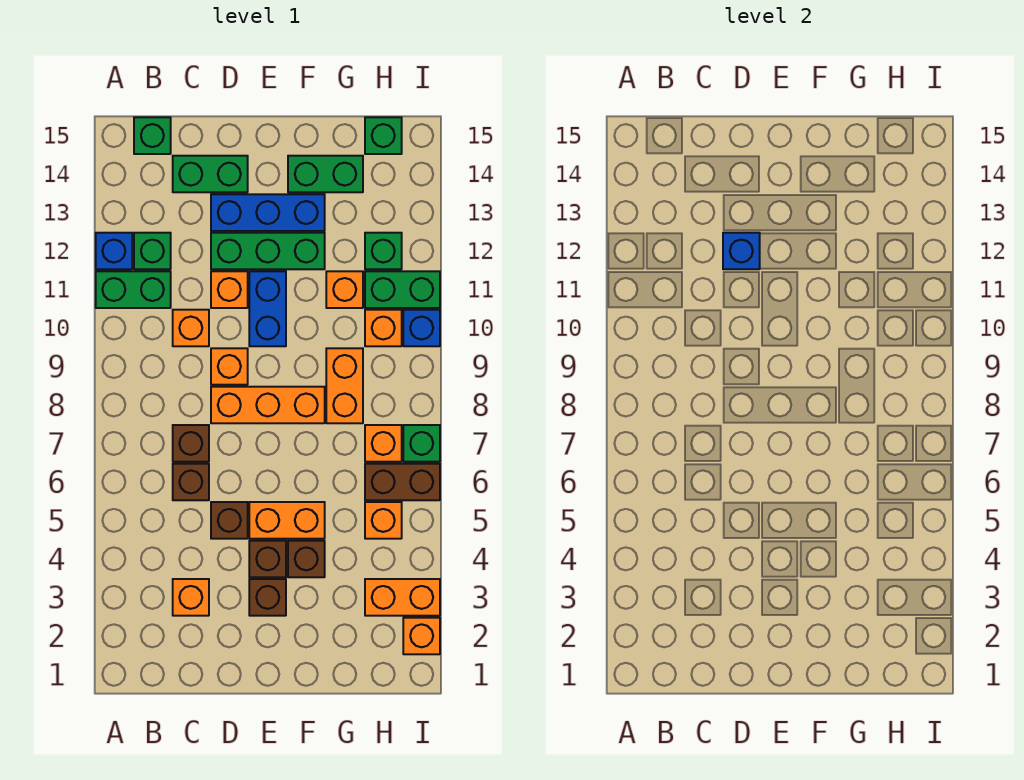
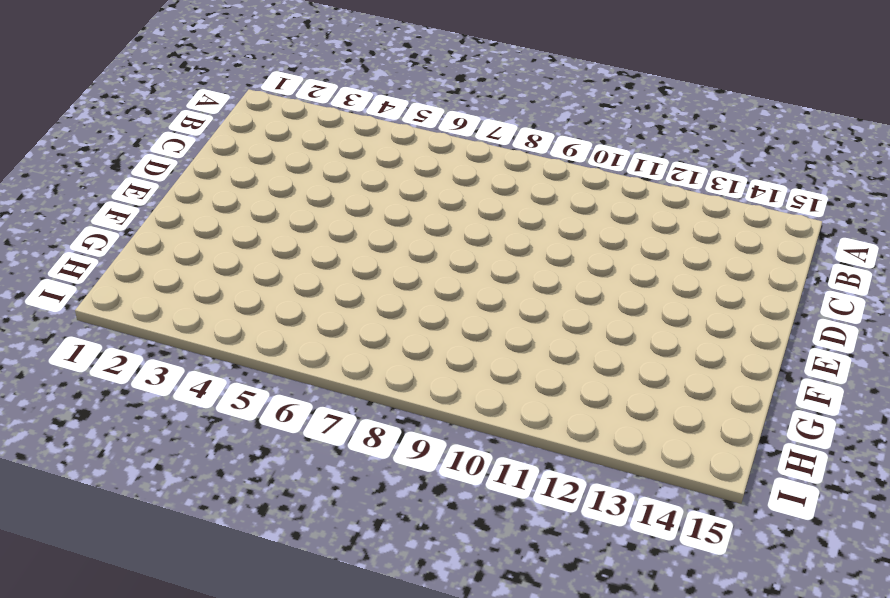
none -> green brick A11:B11 level 1
none -> blue brick A12 level 1
none -> green brick B12 level 1
none -> green brick B15 level 1

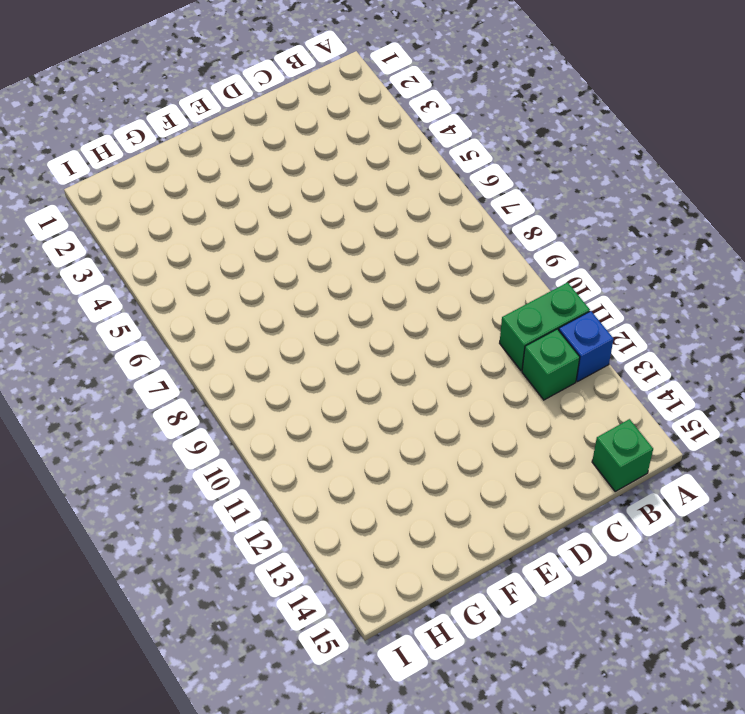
none -> orange brick C3 level 1
none -> brown brick C6 level 1
none -> brown brick C7 level 1
none -> orange brick C10 level 1

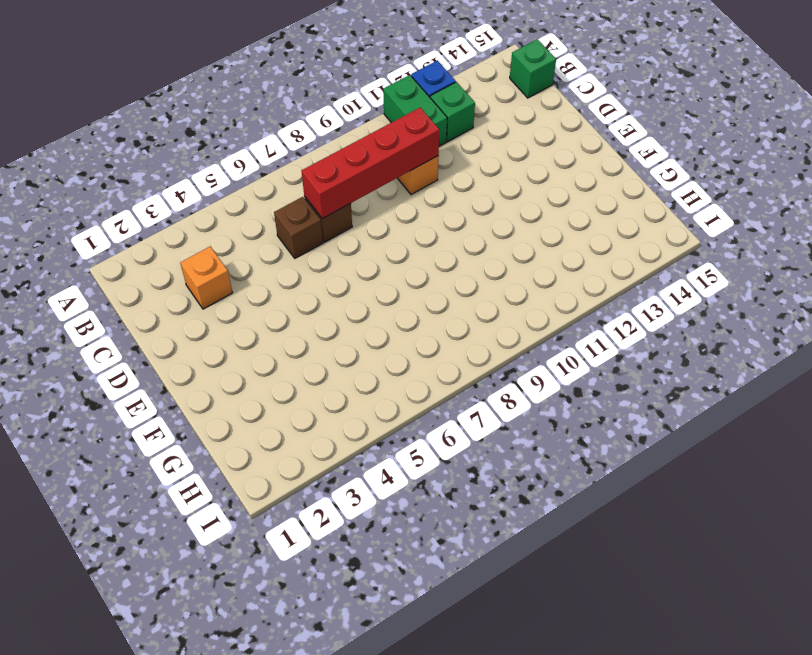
red brick C7:C10 level 2 -> none
none -> green brick C14:D14 level 1
none -> brown brick D5 level 1
none -> orange brick D8:F8 level 1
none -> orange brick D9 level 1

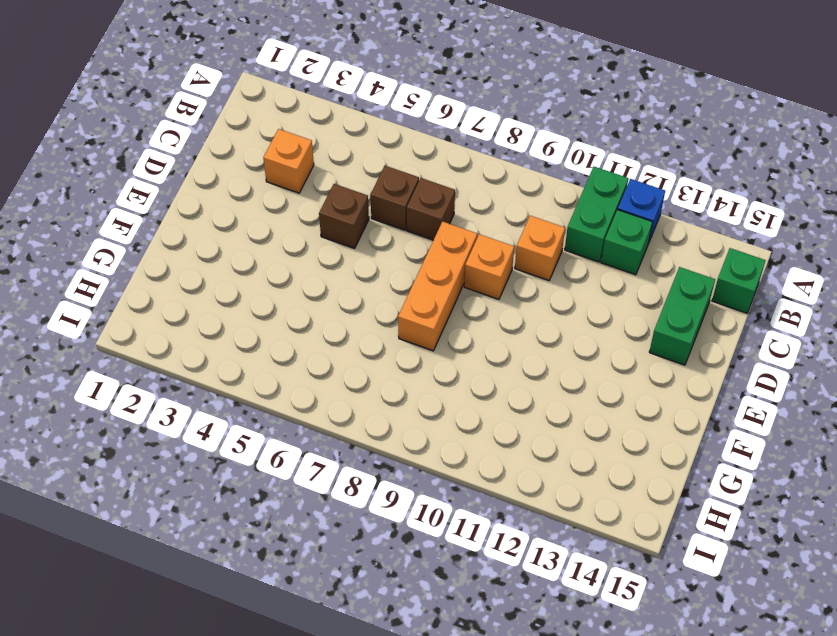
none -> orange brick D11 level 1
none -> green brick D12:F12 level 1
none -> blue brick D13:F13 level 1
none -> brown brick E3 level 1

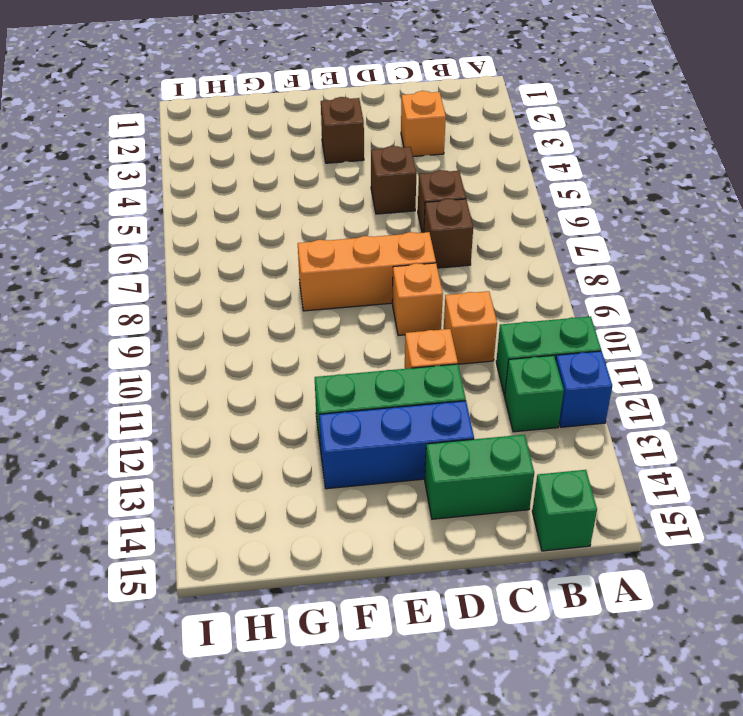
none -> brown brick E4 level 1
none -> orange brick E5:F5 level 1
none -> blue brick E10:E11 level 1
none -> brown brick F4 level 1

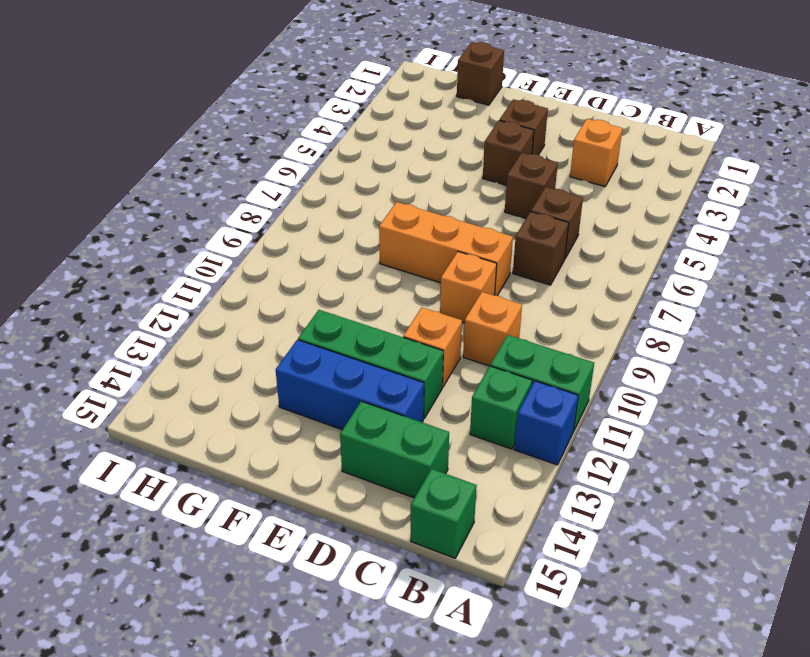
brown brick G1 level 1 -> brown brick F4 level 1
none -> orange brick E5:F5 level 1
none -> blue brick E10:E11 level 1
none -> green brick F14:G14 level 1
none -> orange brick G8:G9 level 1

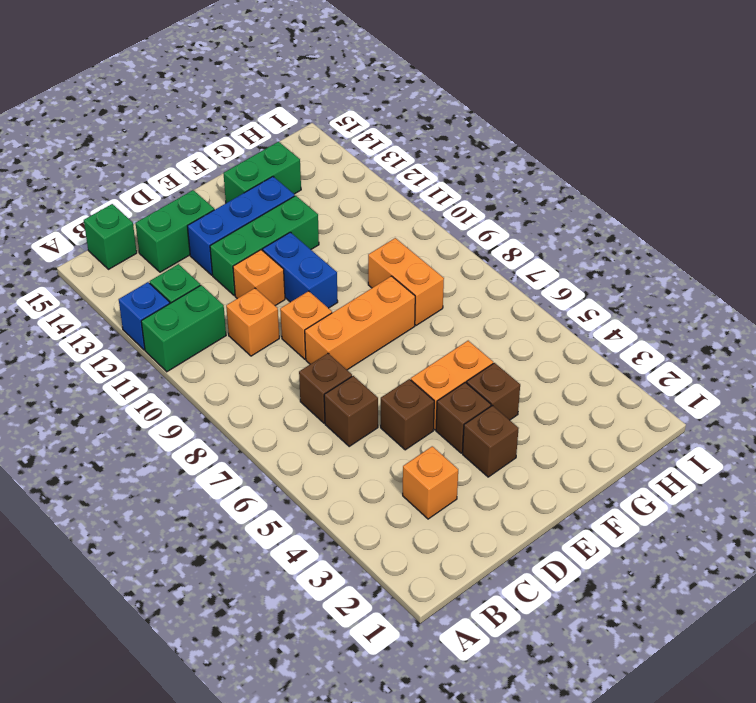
none -> orange brick G11 level 1
none -> orange brick H3:I3 level 1
none -> orange brick H5 level 1
none -> brown brick H6:I6 level 1

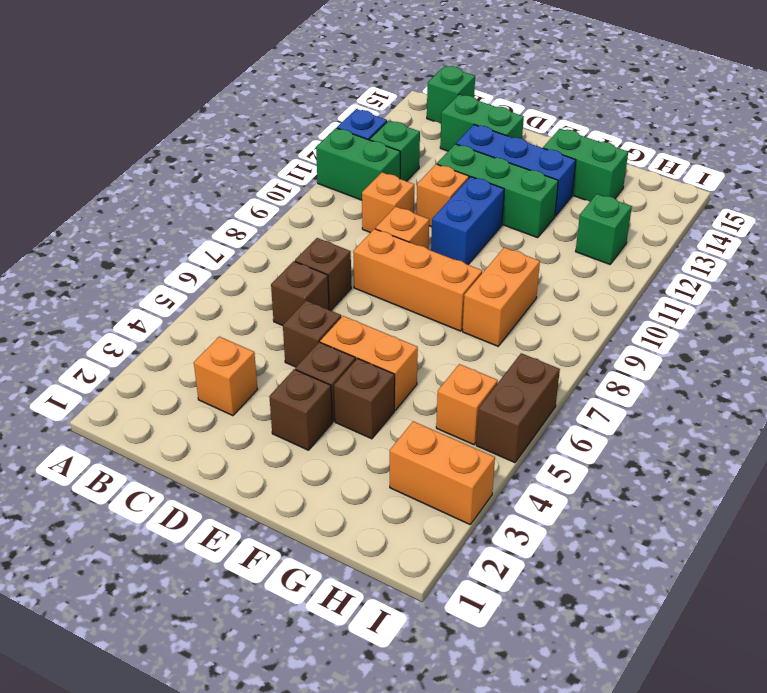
brown brick I5:I6 level 1 -> brown brick H6:I6 level 1
none -> orange brick G11 level 1
none -> orange brick H7 level 1
none -> orange brick H10 level 1
none -> green brick H11:I11 level 1

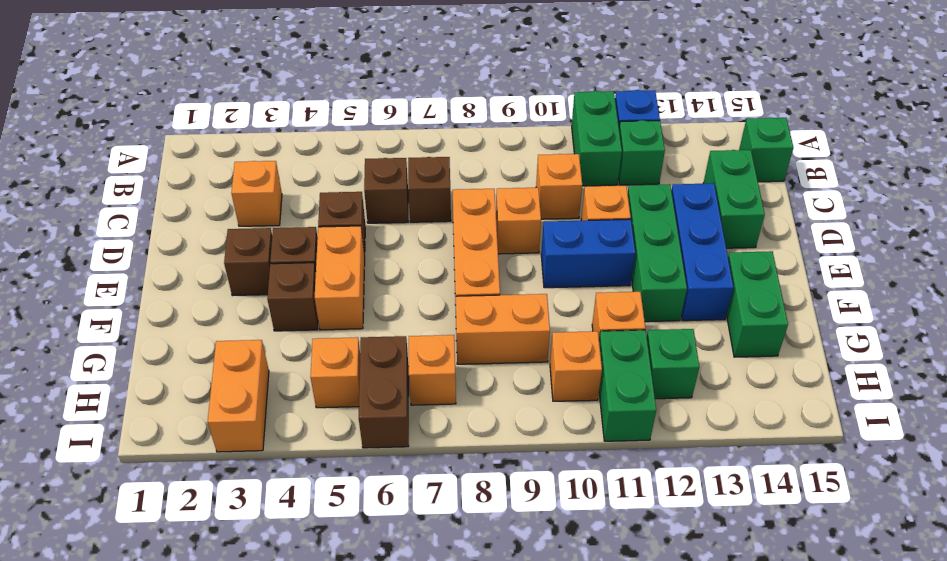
none -> green brick H15 level 1
none -> orange brick I2 level 1
none -> green brick I7 level 1
none -> blue brick I10 level 1

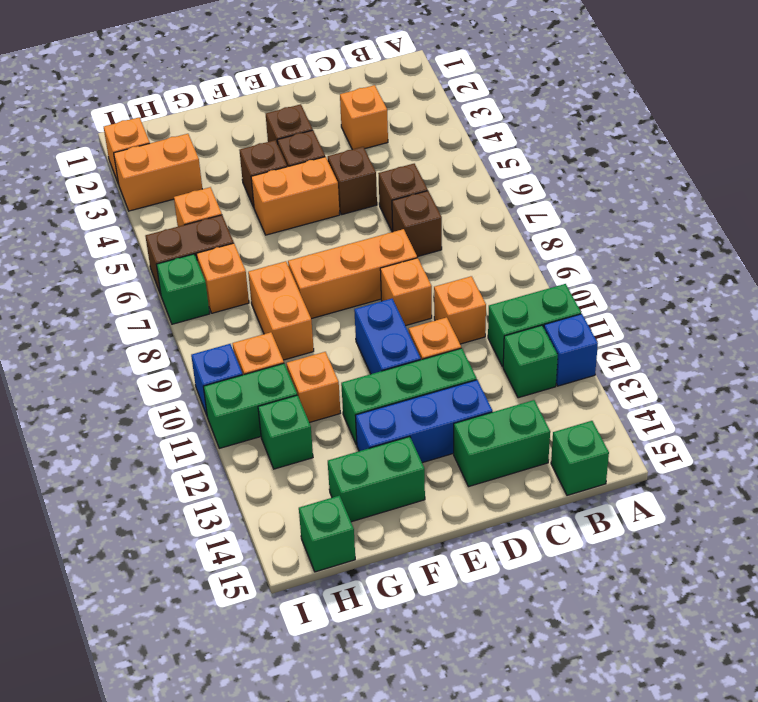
none -> blue brick D12 level 2

